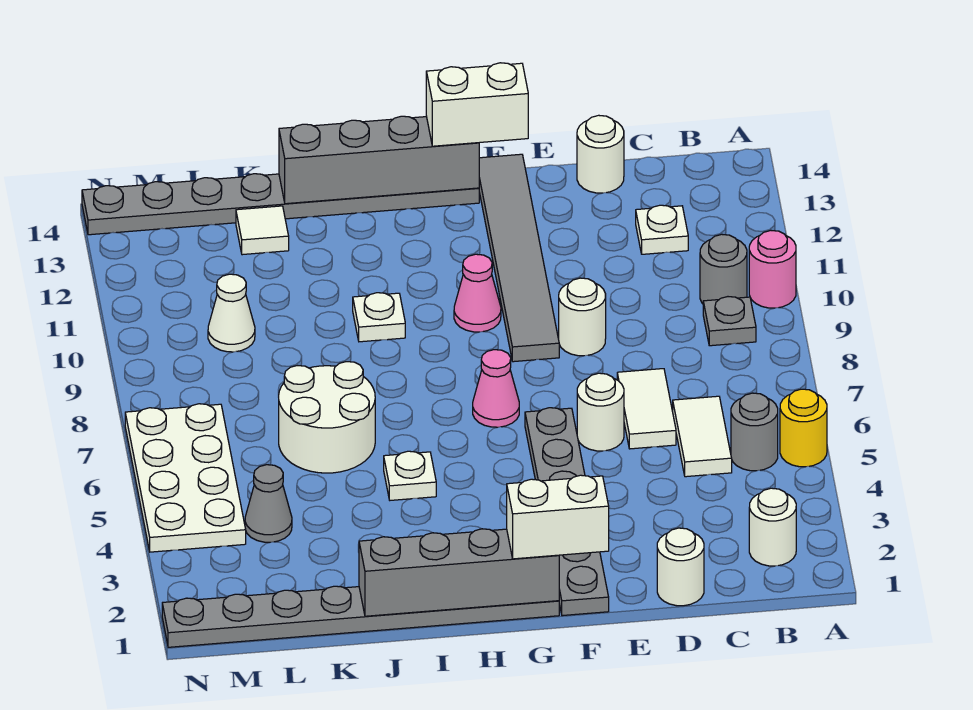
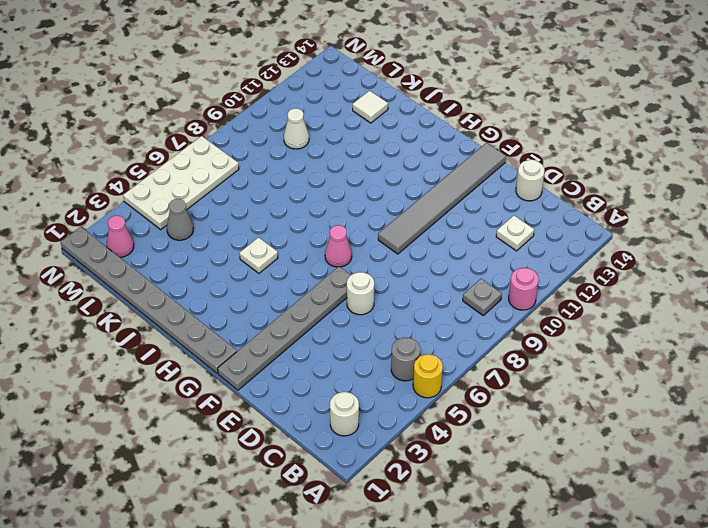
pink cone M2 level 1 -> pink cone G10 level 1
none -> grey round brick B10 level 1
none -> white tile C5:C6 level 1
none -> white round brick D1 level 1
none -> white tile D6:D7 level 1

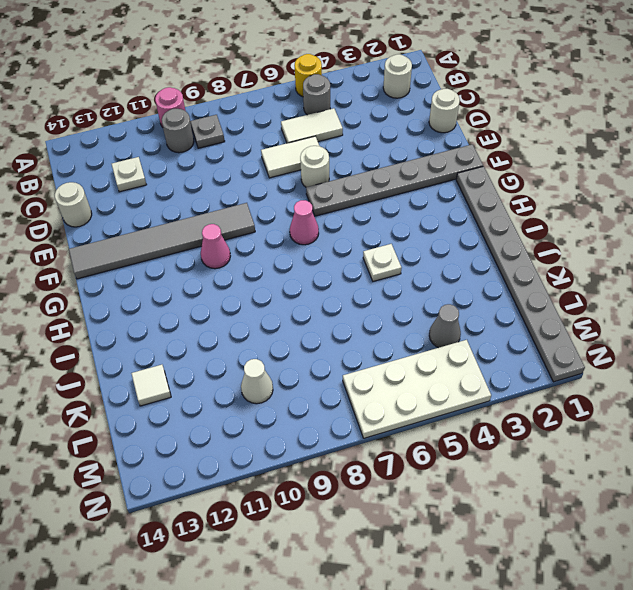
none -> white round brick E9 level 1
none -> grey plate G14:N14 level 1
none -> white plate I10 level 1
none -> white round brick J6:K7 level 1

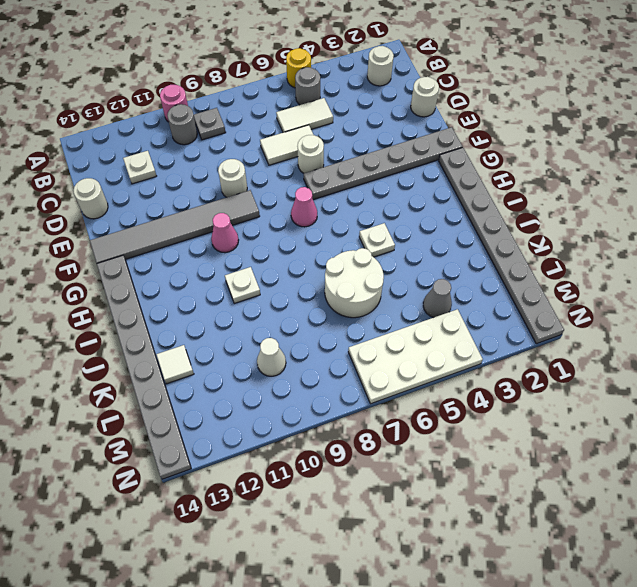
none -> grey brick G1:J1 level 2
none -> grey brick G14:J14 level 2
none -> white brick F1:G1 level 3
none -> white brick F14:G14 level 3

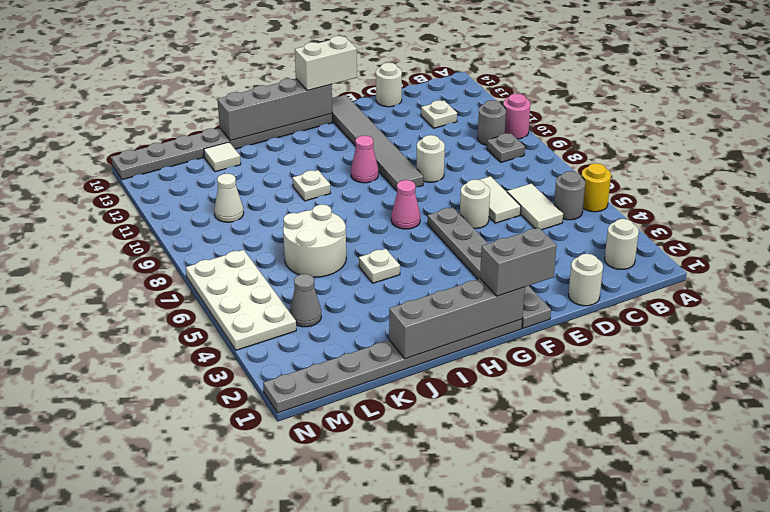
grey brick F1:G1 level 3 -> white brick F1:G1 level 3

